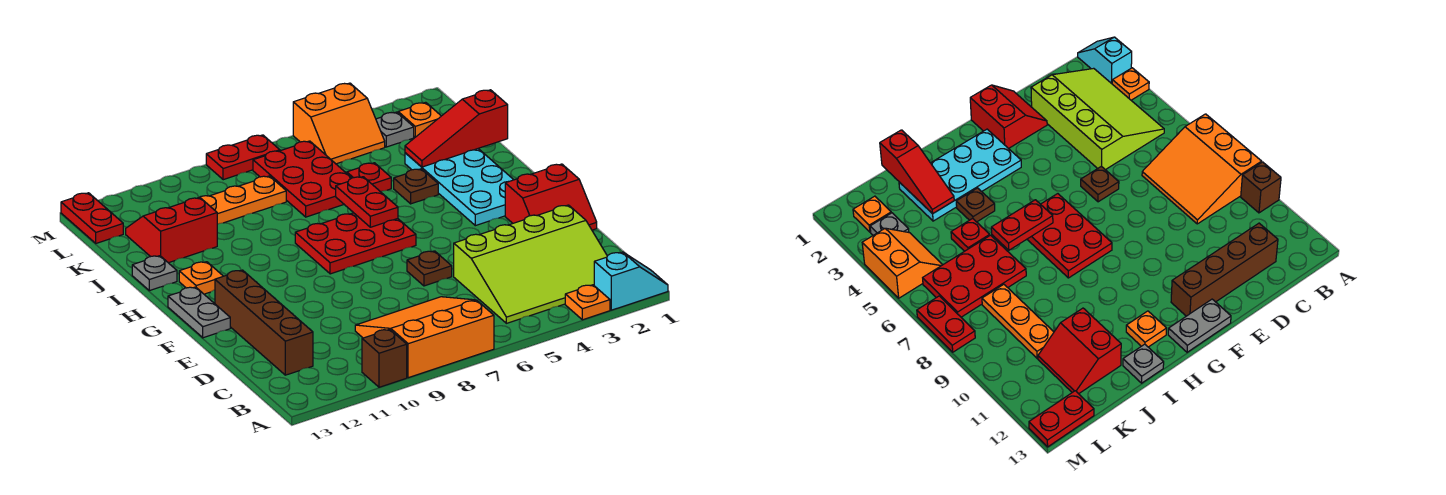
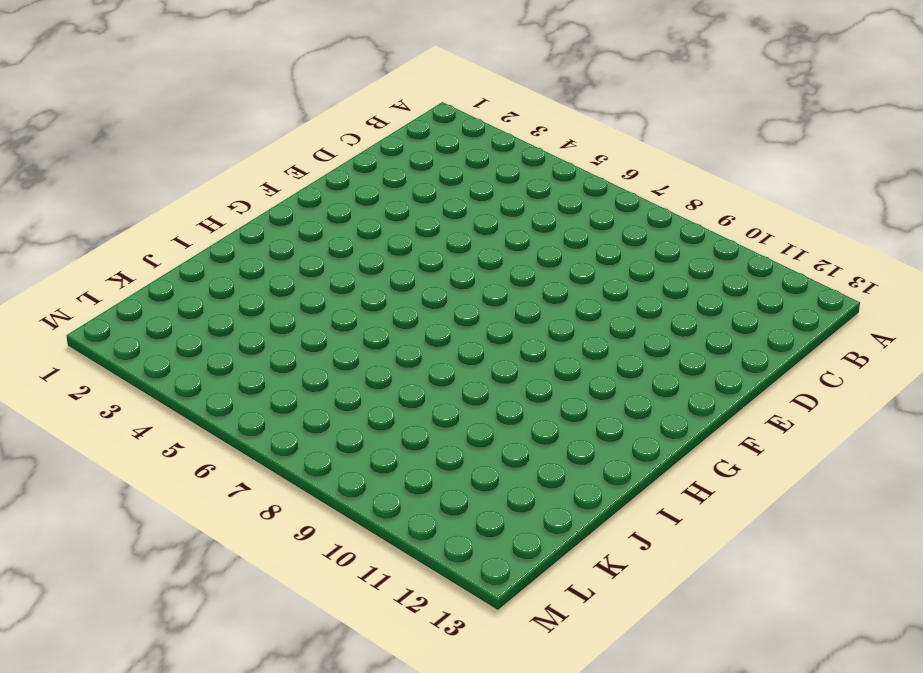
none -> cyan slope A1:A2 level 1 top 2
none -> orange plate A3 level 1
none -> orange slope A7:C9 level 1 top A

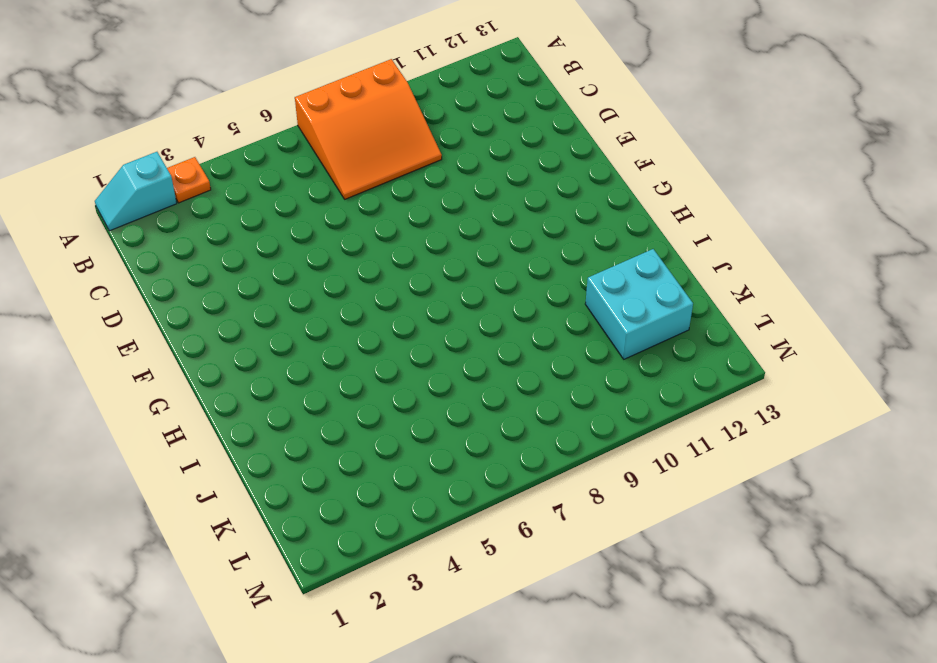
cyan brick J11:K12 level 1 -> red slope J11:K12 level 1 top J
none -> brown brick A10 level 1
none -> lime slope B2:D5 level 1 top D
none -> brown brick C12:F12 level 1

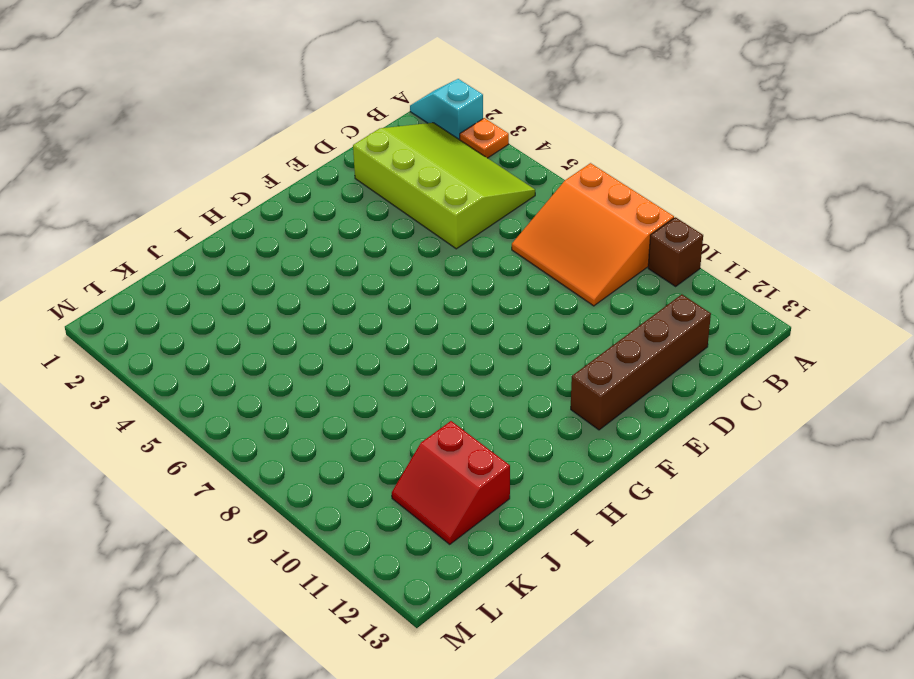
none -> red slope E1:F2 level 1 top F
none -> brown plate E6 level 1
none -> grey plate F13:G13 level 1

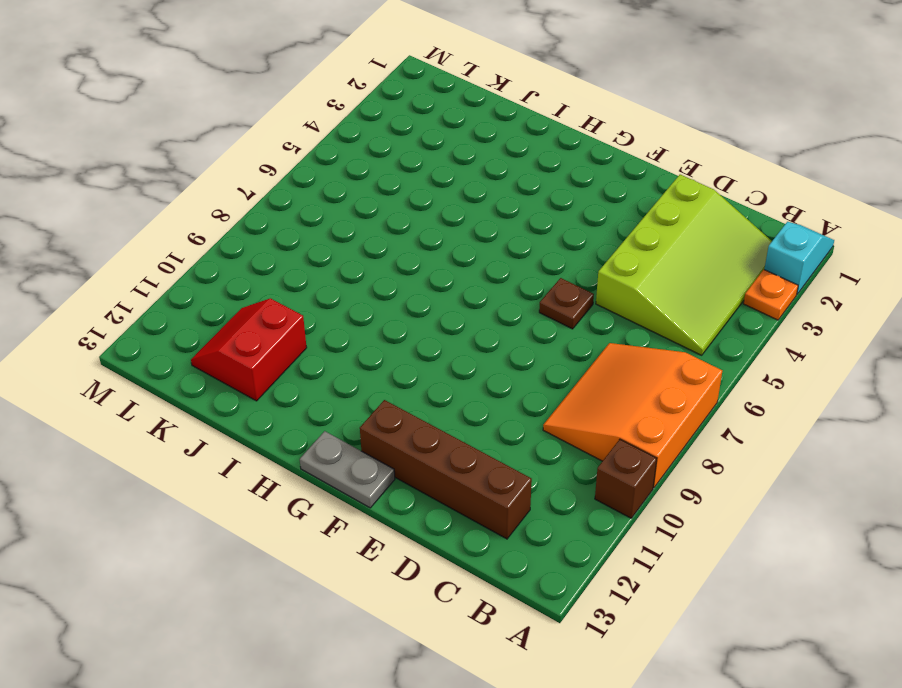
none -> red slope E1:F2 level 1 top F
none -> cyan plate G2:J3 level 1
none -> red plate G6:H8 level 1

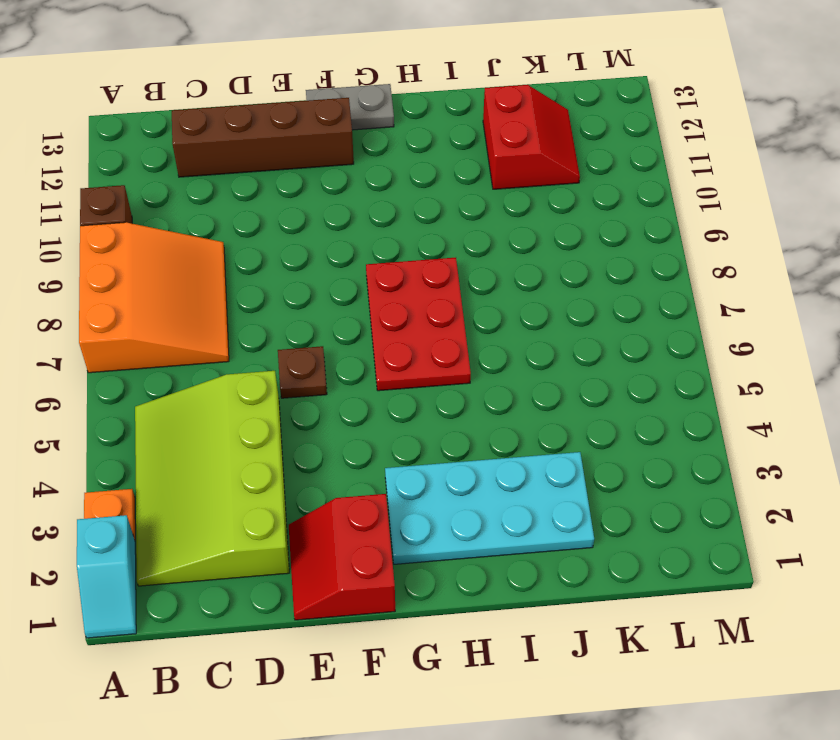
none -> orange plate H12 level 1
none -> brown plate I4 level 1
none -> grey plate I13 level 1

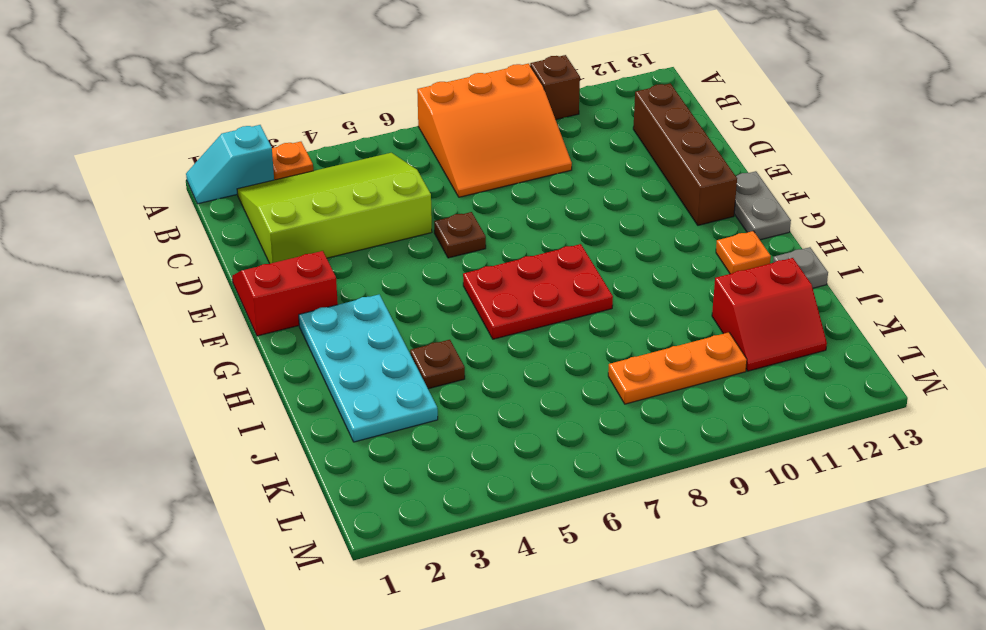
none -> red plate J5 level 1
none -> red plate J6:L7 level 1
none -> orange plate L2 level 1

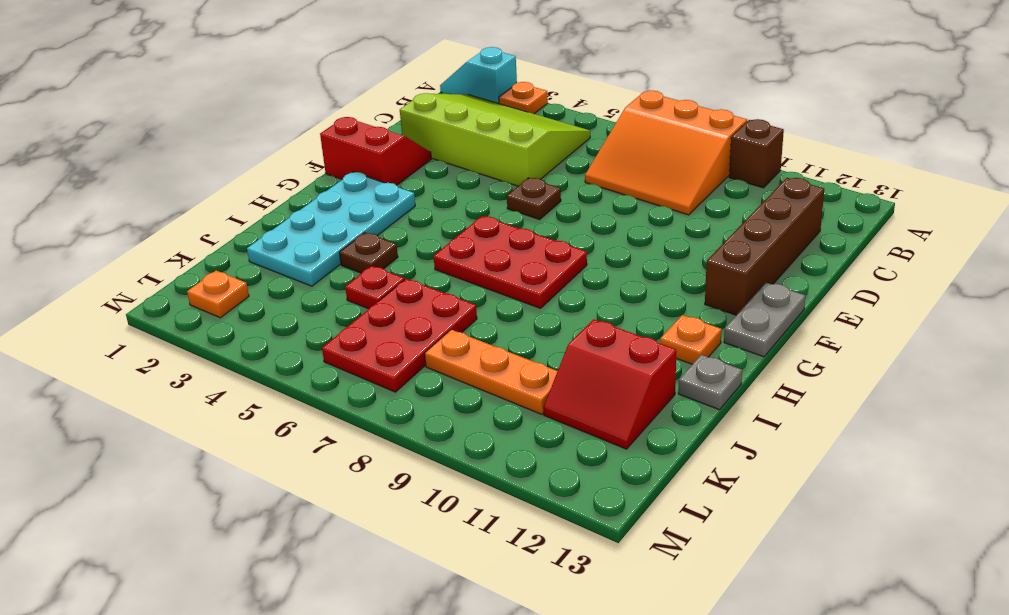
none -> grey plate L3 level 1
none -> orange slope L4:M5 level 1 top M
none -> red plate L13:M13 level 1

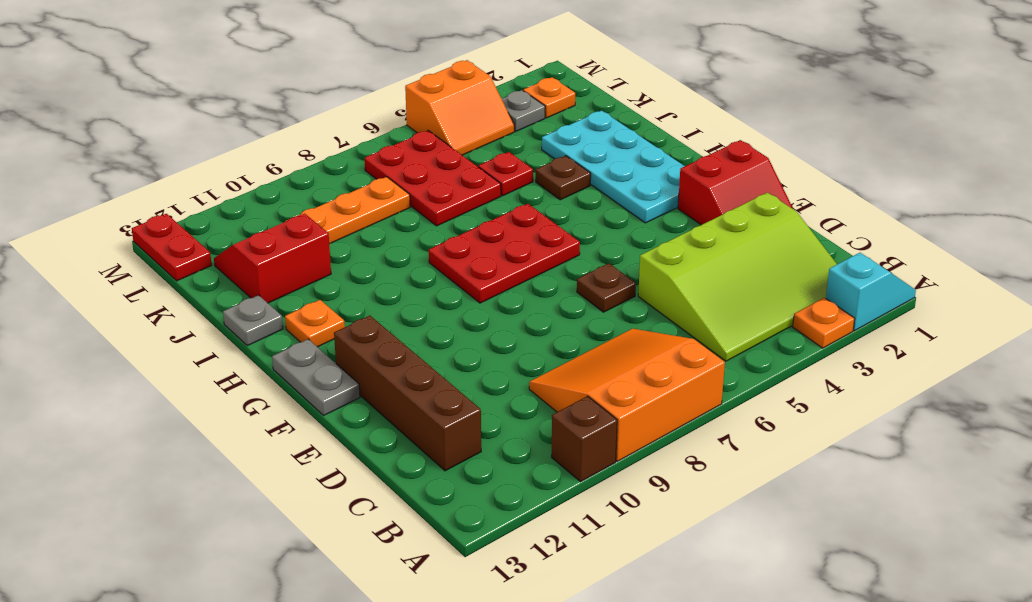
none -> red plate M7:M8 level 1
none -> red plate H6:I6 level 2
none -> red slope J1:J3 level 2 top 1

